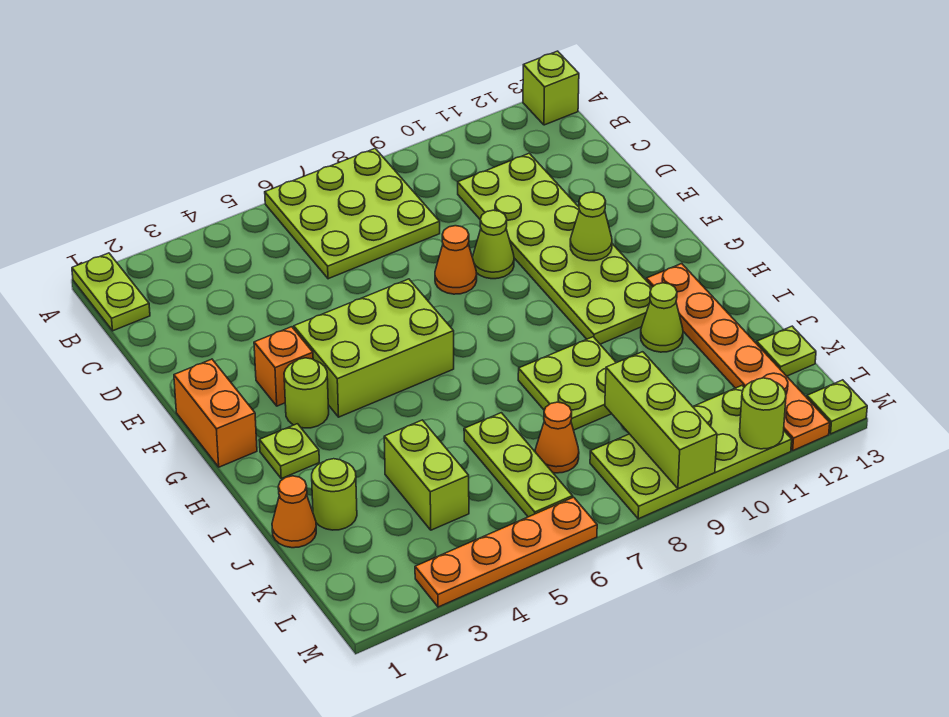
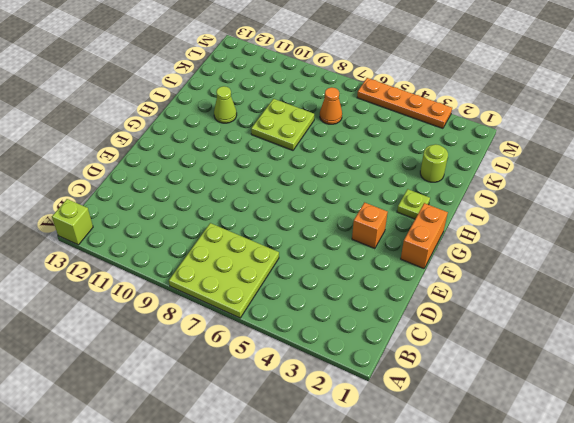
none -> lime plate A1:B1 level 1
none -> lime plate C10:H11 level 1
none -> orange cone E8 level 1

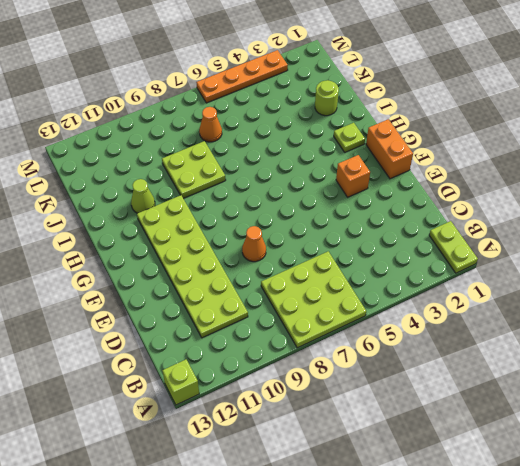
none -> lime cone E9 level 1
none -> lime brick F4:G6 level 1
none -> lime round brick G3 level 1

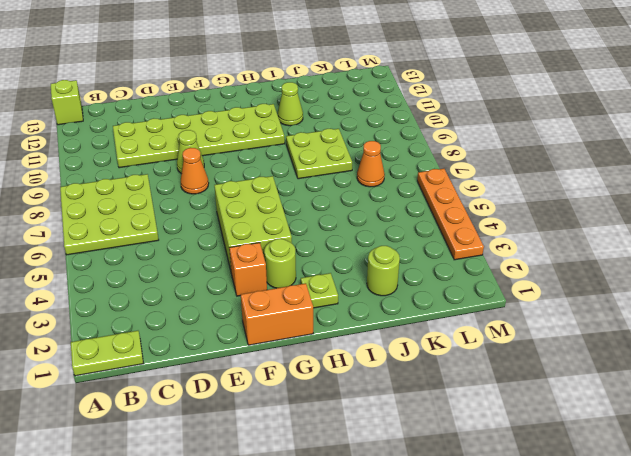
none -> orange plate H12:M12 level 1
none -> orange cone J1 level 1
none -> lime brick J4:K4 level 1

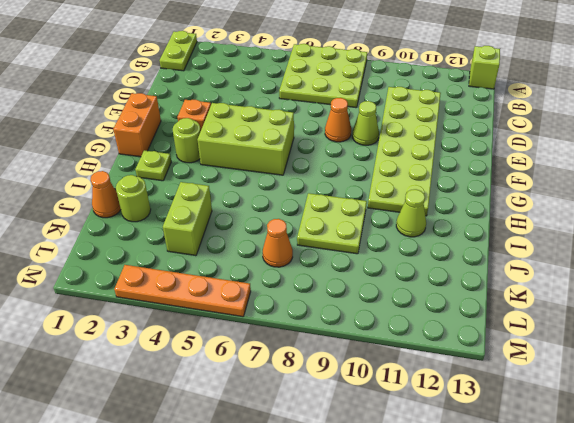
none -> orange plate H12:M12 level 1
none -> lime plate J6:L6 level 1
none -> lime plate K13 level 1

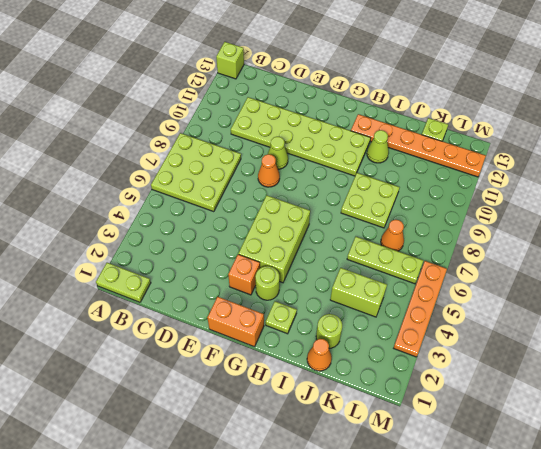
none -> lime plate L8:M11 level 1
none -> lime plate M13 level 1
none -> lime cone F11 level 2

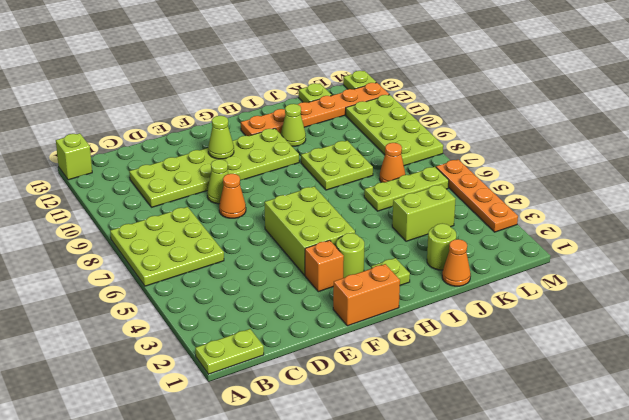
none -> lime brick K9:M9 level 2
none -> lime round brick M11 level 2

